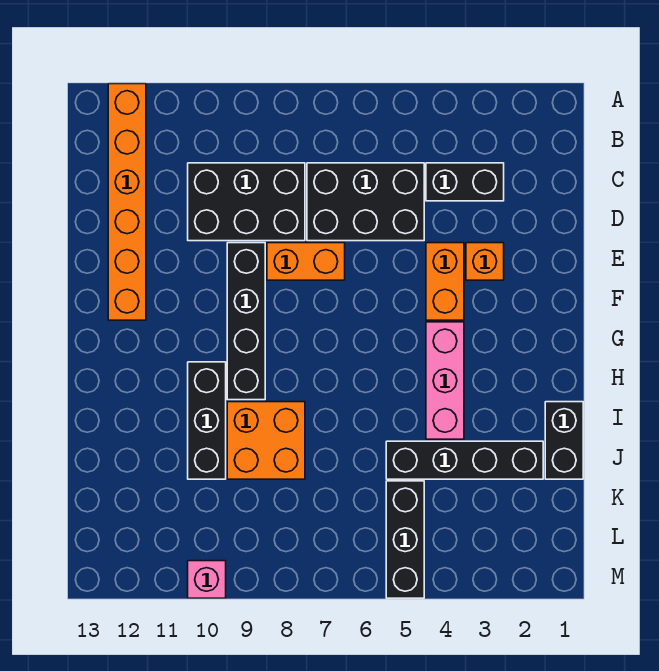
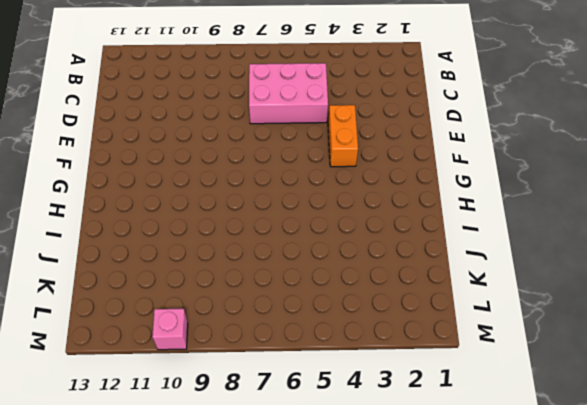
pink brick C5:D7 level 1 -> black brick C5:D7 level 1
none -> orange brick A12:F12 level 1
none -> black brick C3:C4 level 1
none -> black brick C8:D10 level 1

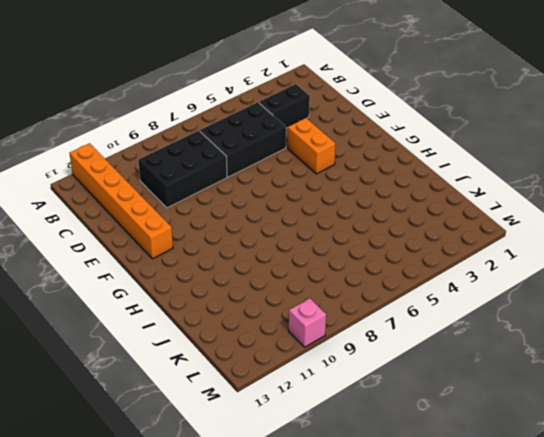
none -> orange brick E3 level 1
none -> orange brick E7:E8 level 1
none -> black brick E9:H9 level 1

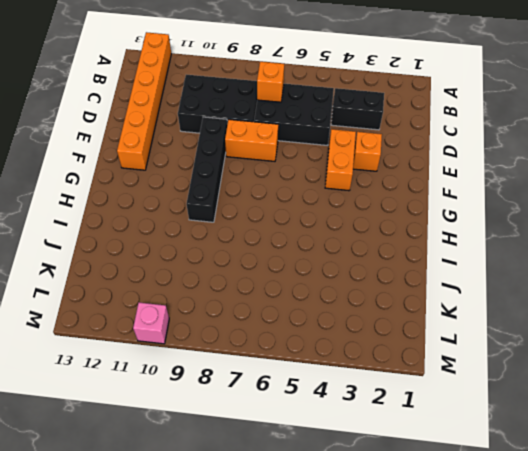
orange brick C7 level 2 -> none
none -> pink brick G4:I4 level 1
none -> black brick H10:J10 level 1
none -> black brick I1:J1 level 1

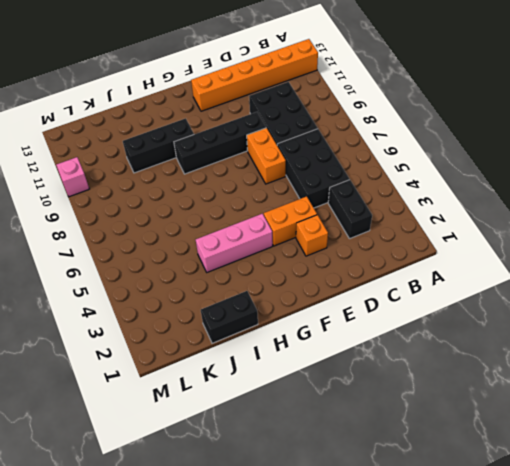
none -> orange brick I8:J9 level 1
none -> black brick J2:J5 level 1
none -> black brick K5:M5 level 1

